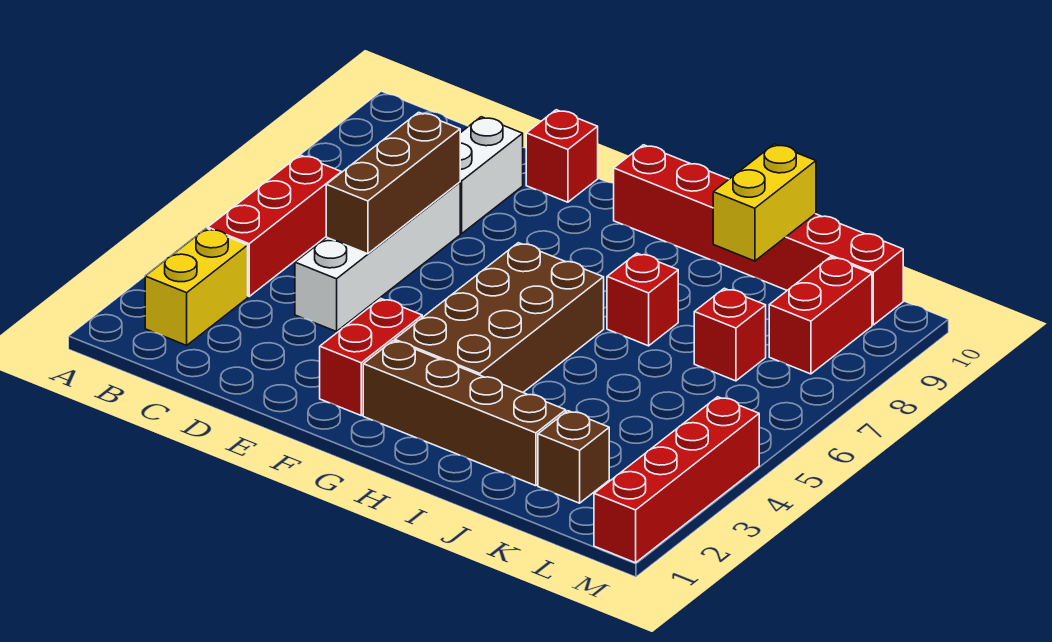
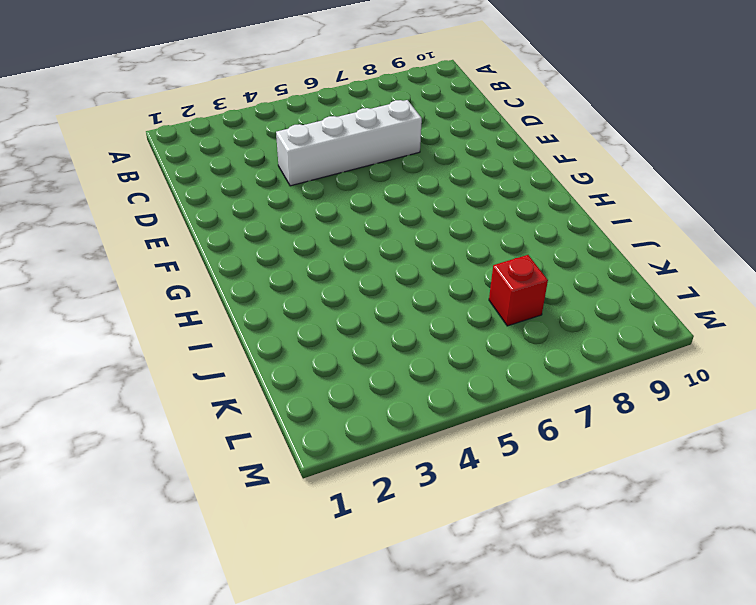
none -> yellow brick B2:B3 level 1
none -> red brick B4:B6 level 1
none -> white brick D8:D9 level 1

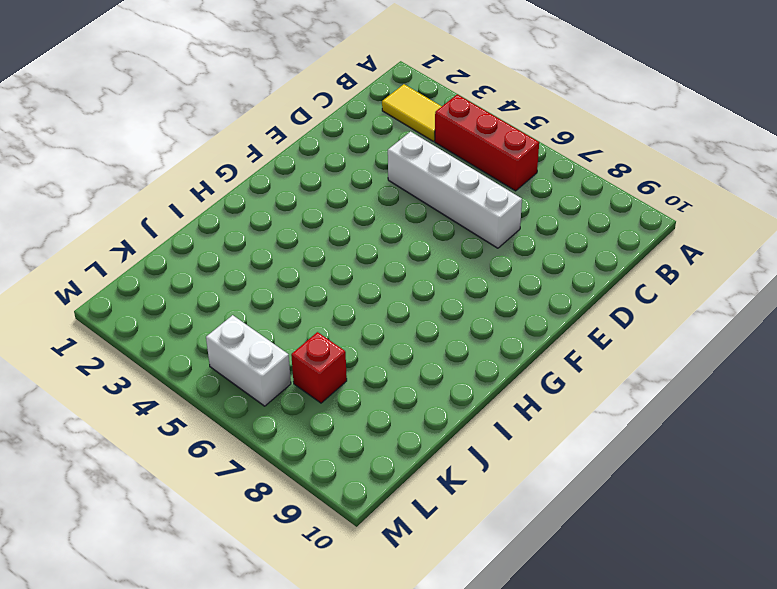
yellow tile B2:B3 level 1 -> yellow brick B2:B3 level 1
white brick L5:L6 level 1 -> white brick D8:D9 level 1
none -> red brick E10 level 1
none -> red brick F2:F3 level 1
none -> brown brick G2:J2 level 1

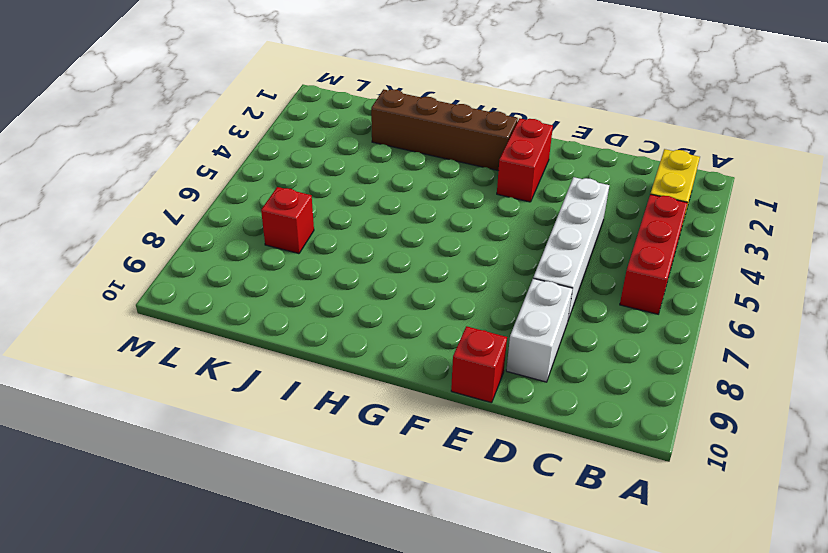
none -> brown brick G3:H6 level 1
none -> red brick G10:L10 level 1
none -> red brick I7 level 1

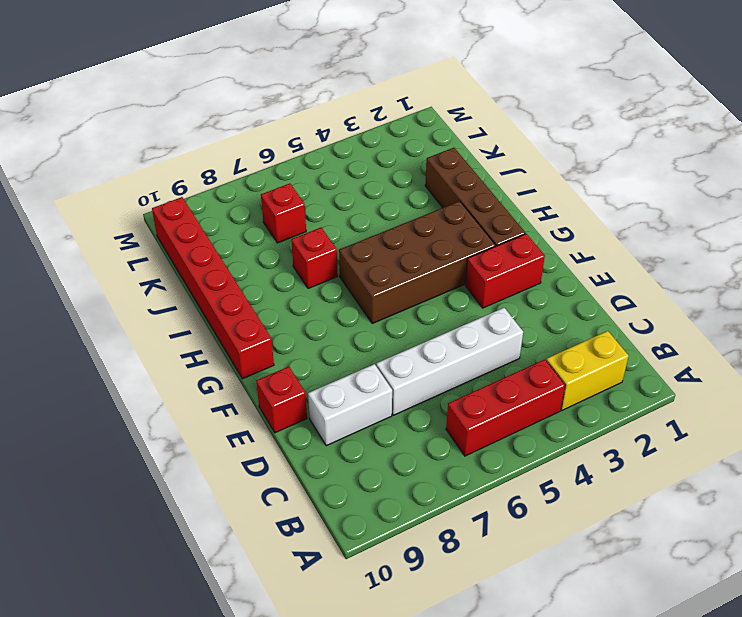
none -> brown brick K2 level 1
none -> red brick L8:L9 level 1
none -> red brick M1:M4 level 1

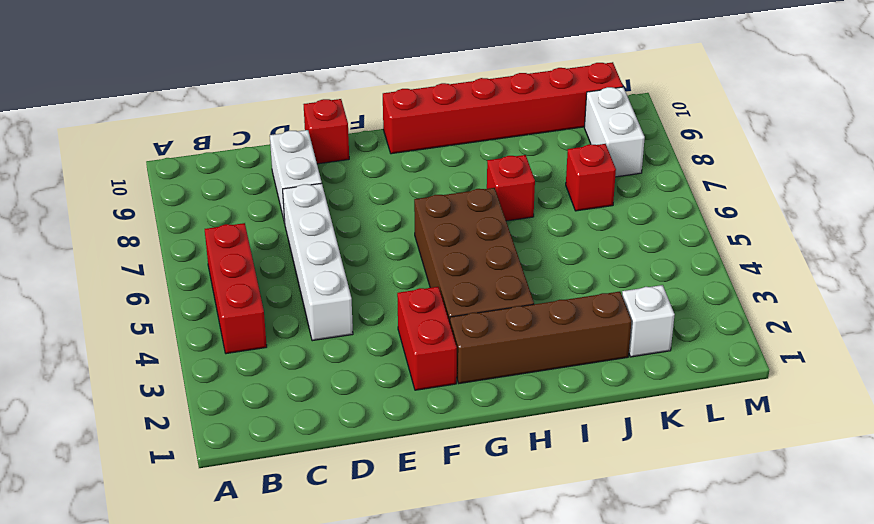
white brick K2 level 1 -> brown brick K2 level 1
white brick L8:L9 level 1 -> red brick L8:L9 level 1
none -> yellow brick B2:B3 level 1
none -> red brick M1:M4 level 1
none -> brown brick D5:D7 level 2

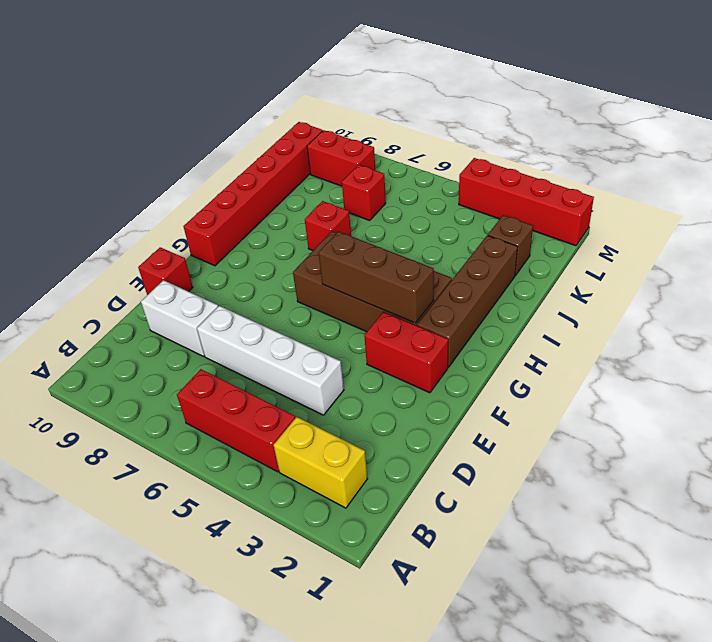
brown brick G3:G5 level 2 -> brown brick D5:D7 level 2
none -> yellow brick J9:J10 level 2

